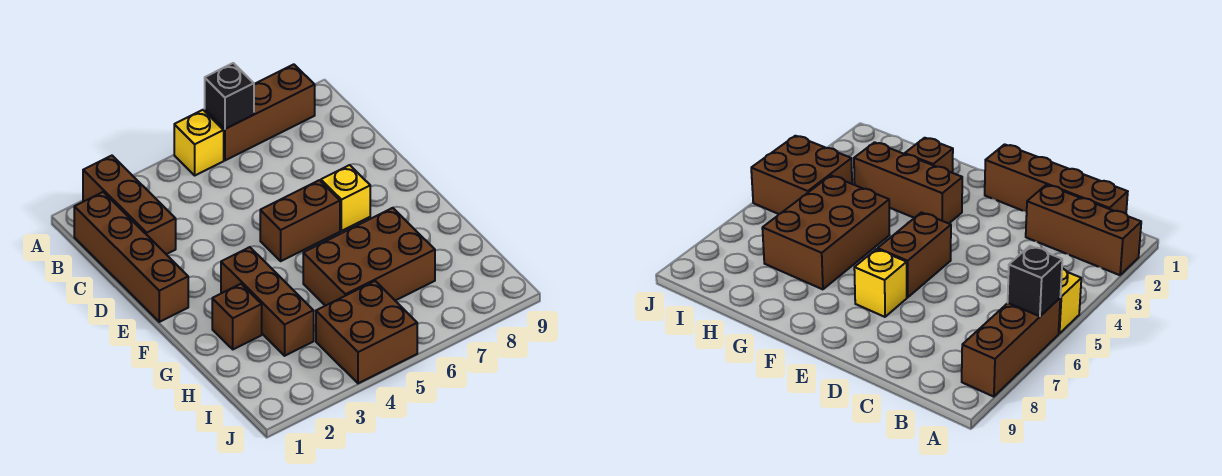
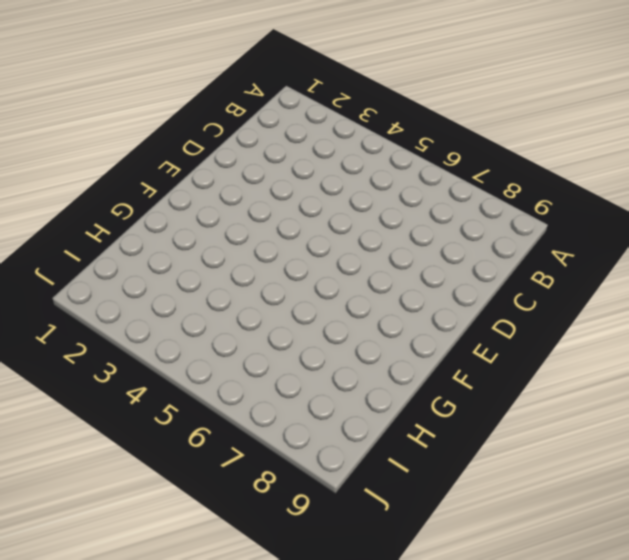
none -> brown brick A2:C2 level 1
none -> yellow brick A5 level 1

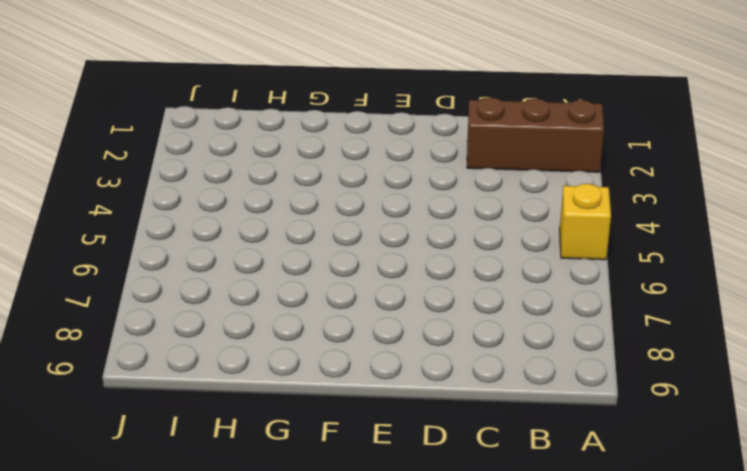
none -> brown brick A6:A8 level 1
none -> brown brick B1:E1 level 1

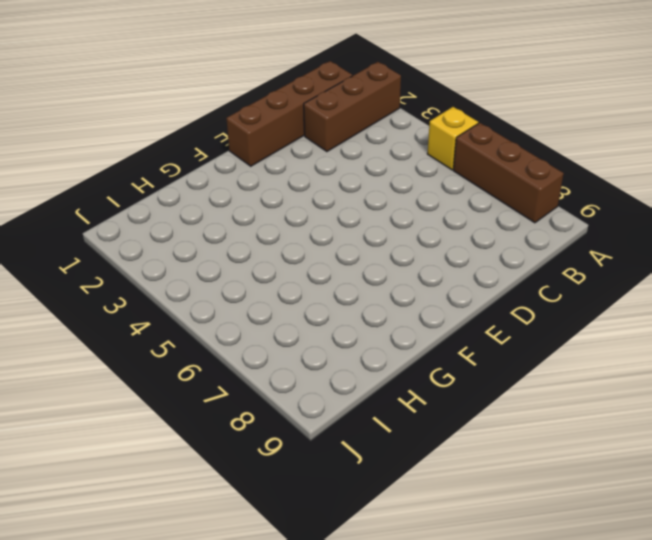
none -> brown brick E5:E6 level 1
none -> yellow brick E7 level 1

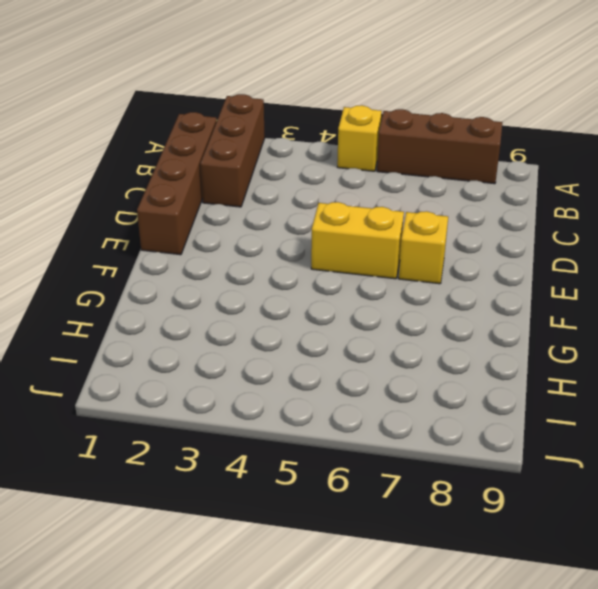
yellow brick E5:E6 level 1 -> brown brick E5:E6 level 1
none -> brown brick F3:H3 level 1
none -> brown brick G2 level 1

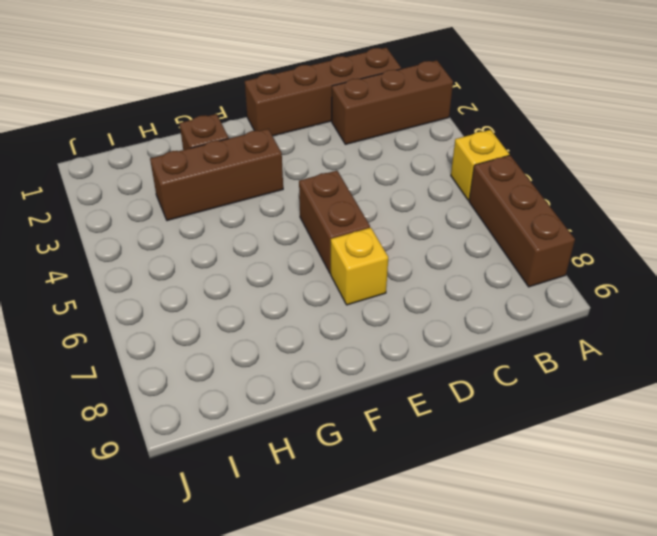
none -> brown brick G5:H7 level 1
none -> brown brick I4:J5 level 1

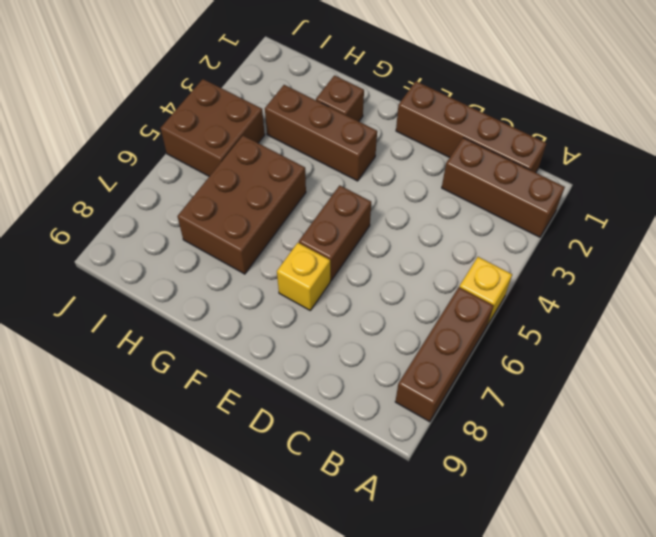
none -> black brick A6 level 2

